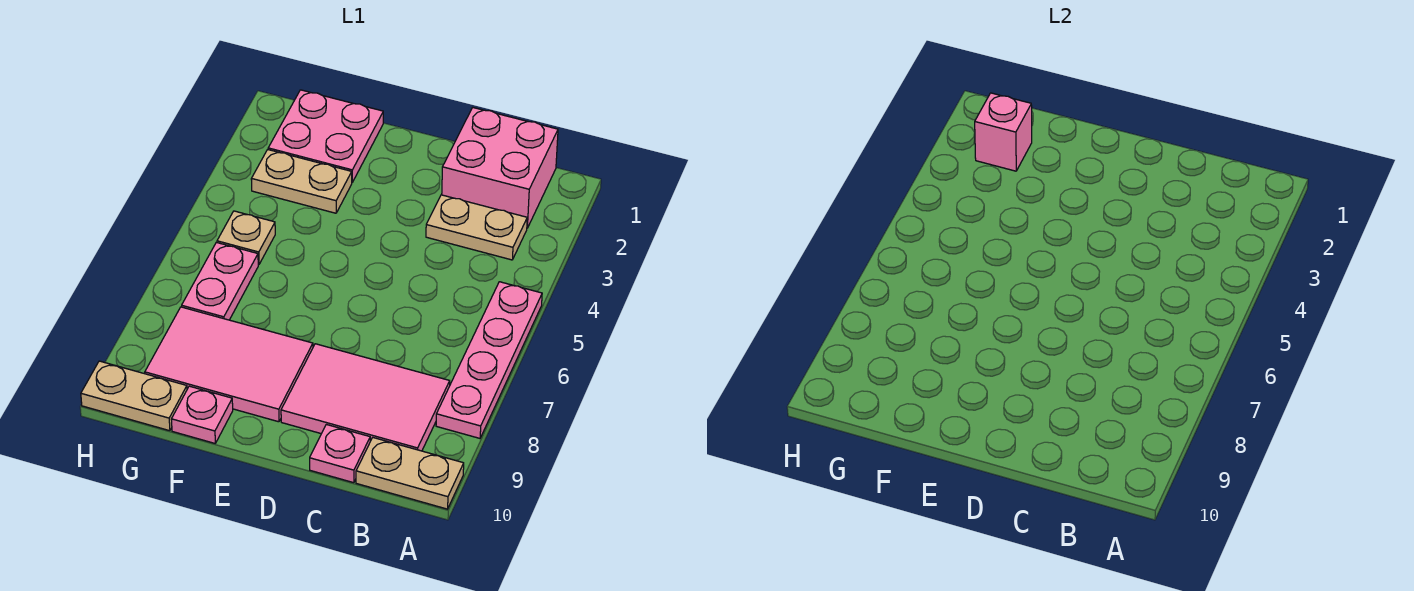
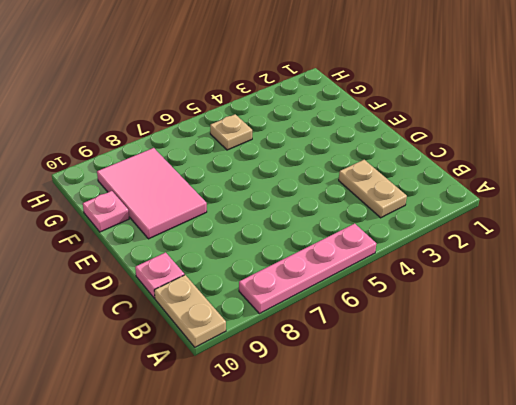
none -> pink brick B1:C2 level 1
none -> pink tile B8:D9 level 1
none -> pink plate F1:G2 level 1

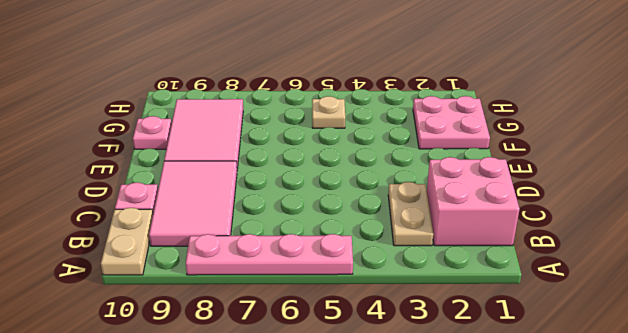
none -> tan plate F3:G3 level 1
none -> pink plate G6:G7 level 1
none -> tan plate G10:H10 level 1

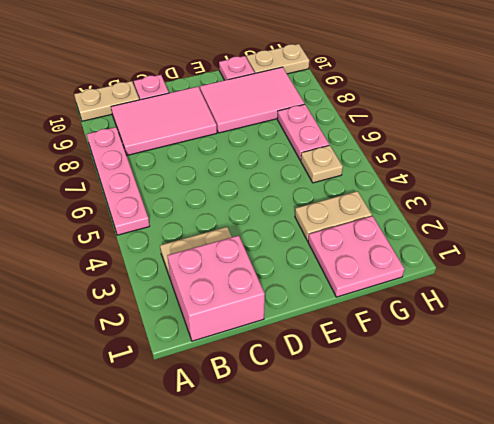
none -> pink brick G2 level 2

